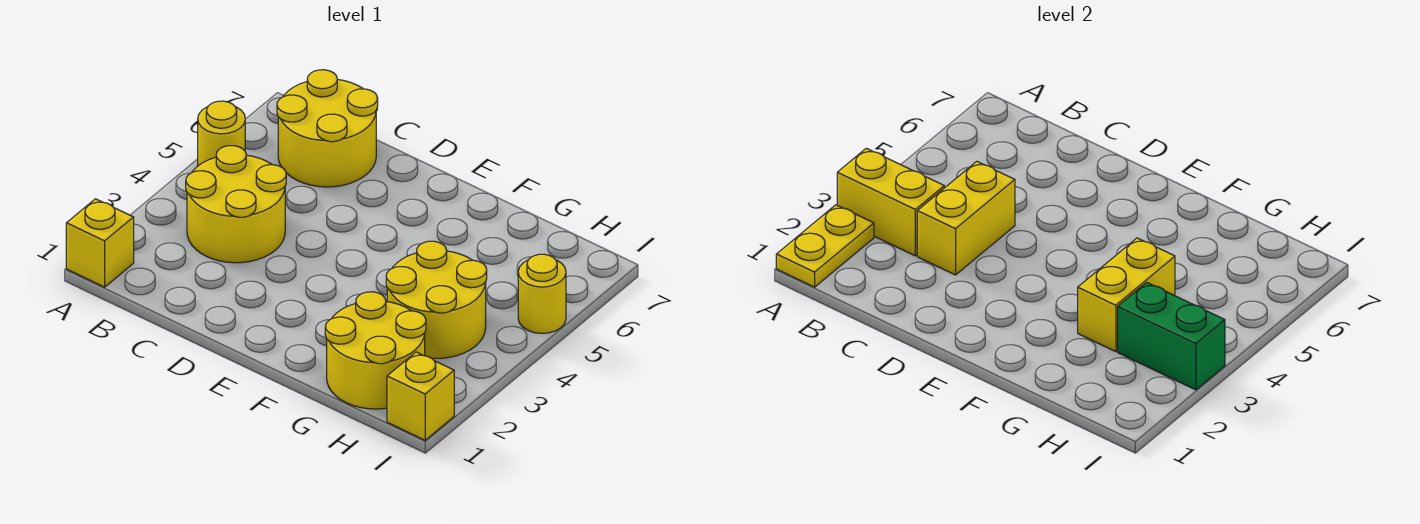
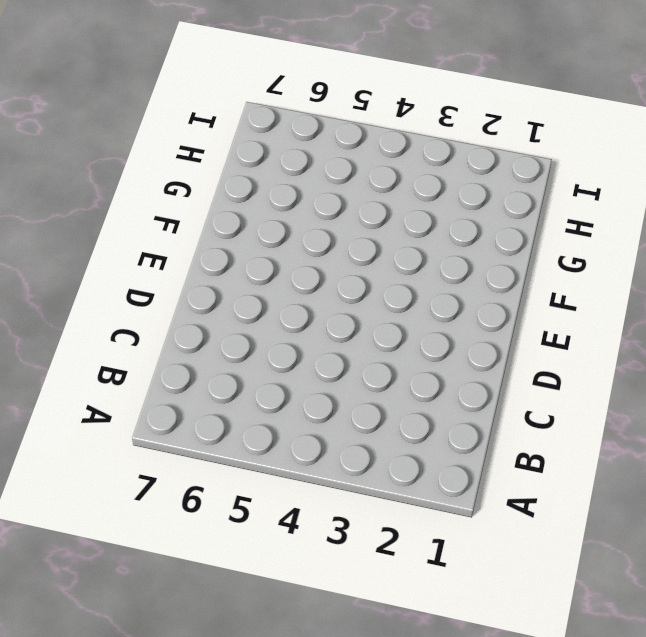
none -> yellow brick A1 level 1
none -> yellow round brick A5 level 1
none -> yellow round brick B3:C4 level 1

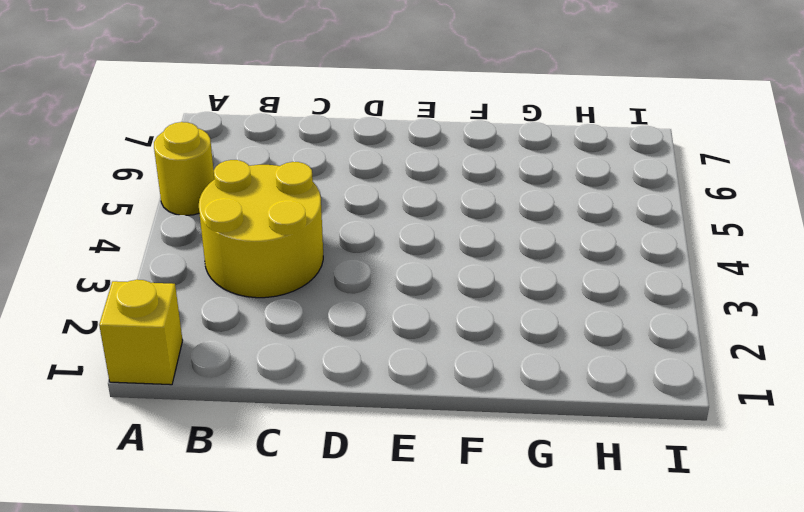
none -> yellow round brick B6:C7 level 1
none -> yellow round brick G1:H2 level 1
none -> yellow round brick G3:H4 level 1

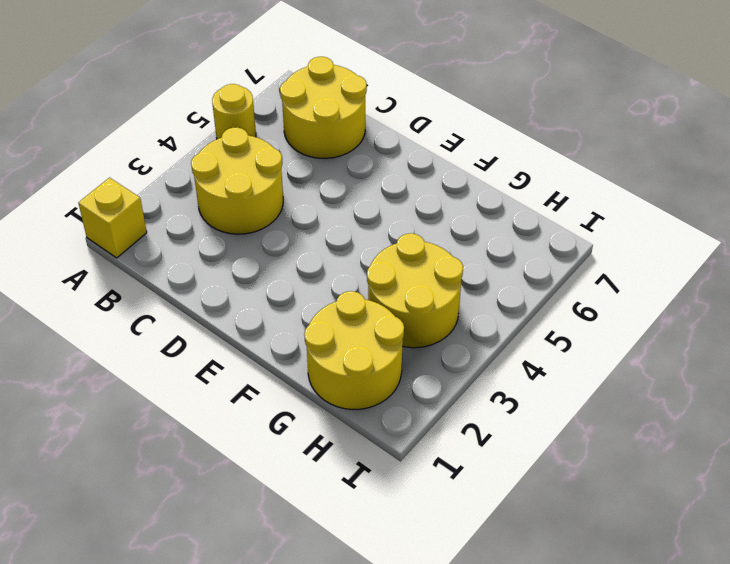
none -> yellow brick I1 level 1
none -> yellow round brick I5 level 1
none -> yellow plate A1:A2 level 2

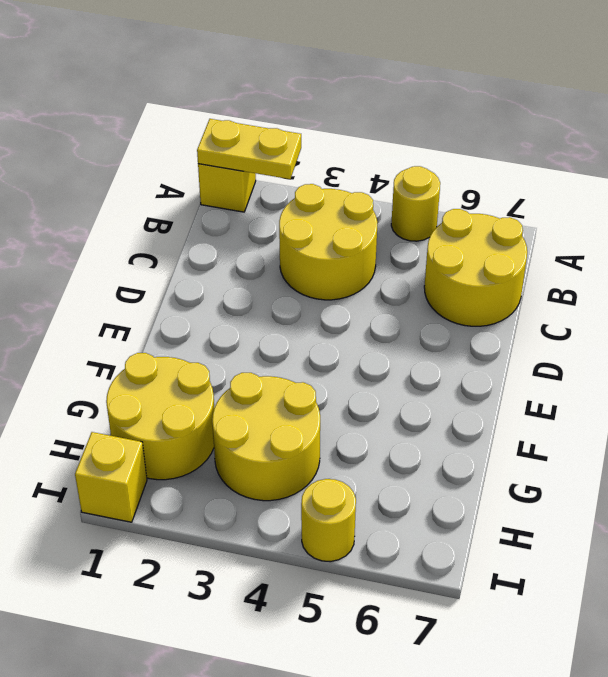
none -> yellow brick A3:B3 level 2
none -> yellow brick C3:C4 level 2
none -> yellow brick G3:G4 level 2

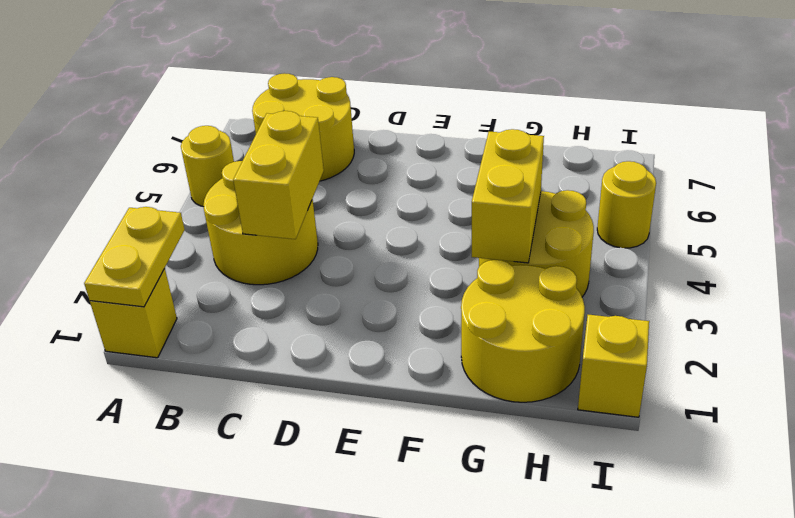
none -> yellow brick A3:B3 level 2
none -> green brick H3:I3 level 2

